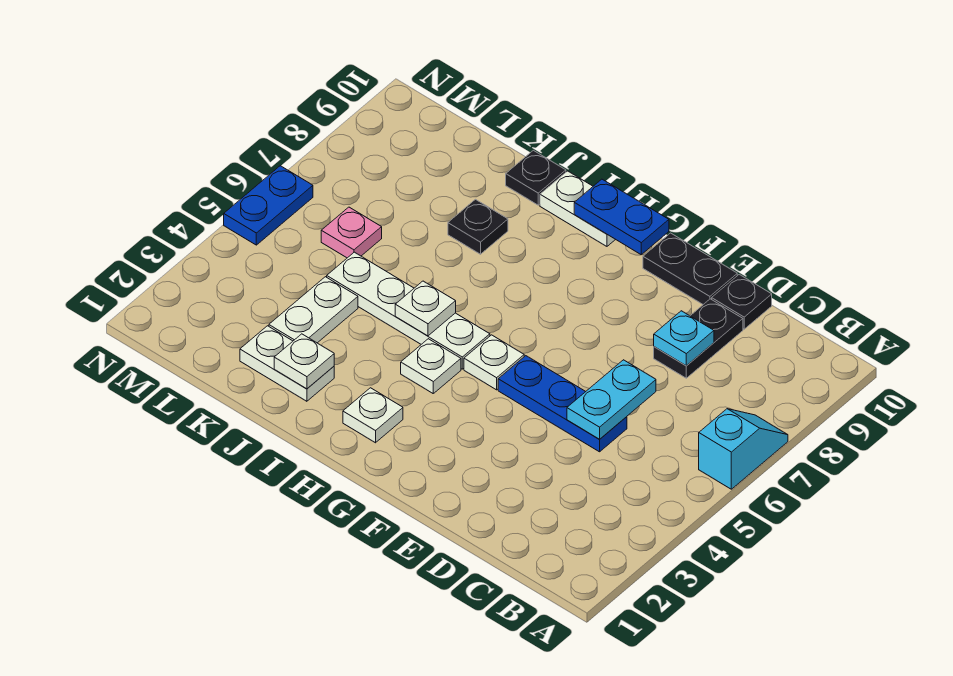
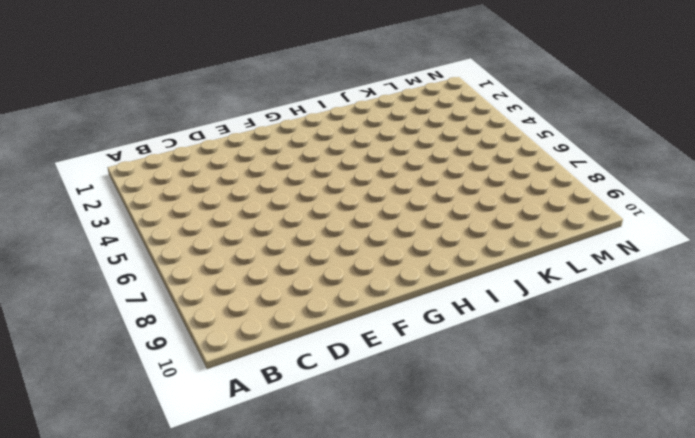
none -> cyan slope A6:A7 level 1 top 6
none -> blue plate D5:F5 level 1
none -> black plate D8:D9 level 1

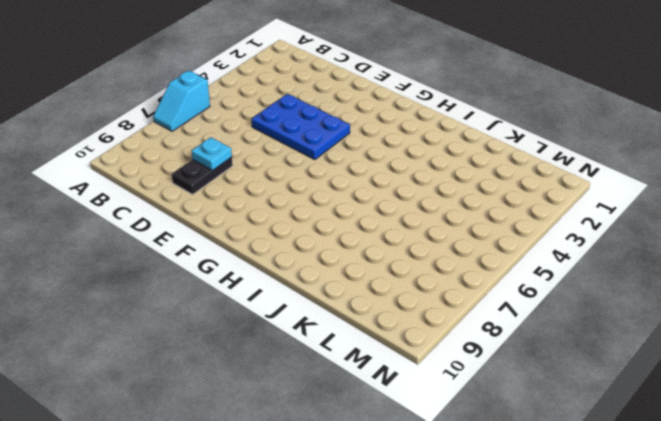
blue plate D4:F5 level 1 -> blue plate D5:F5 level 1
none -> black plate D10 level 1
none -> black plate E10:F10 level 1
none -> white plate G5 level 1

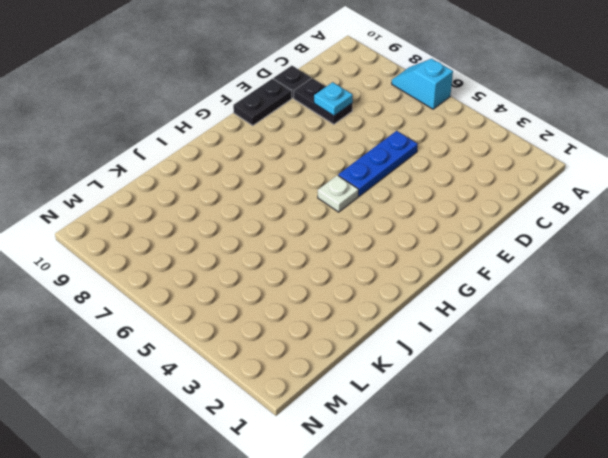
none -> white plate H2 level 1
none -> white plate H4 level 1
none -> white plate H5:K5 level 1

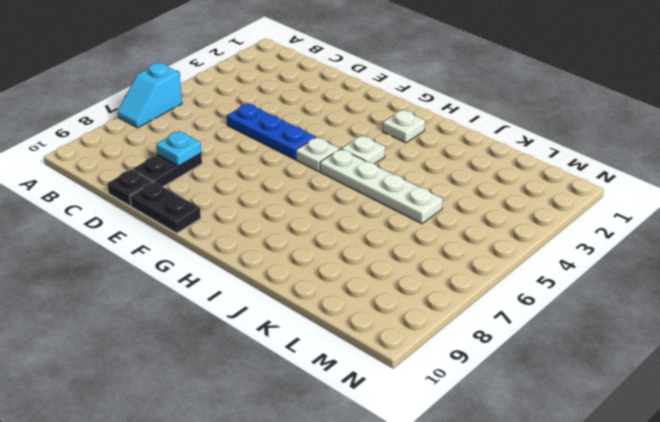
none -> white plate H10:I10 level 1
none -> white plate J2:K2 level 1
none -> black plate J8 level 1

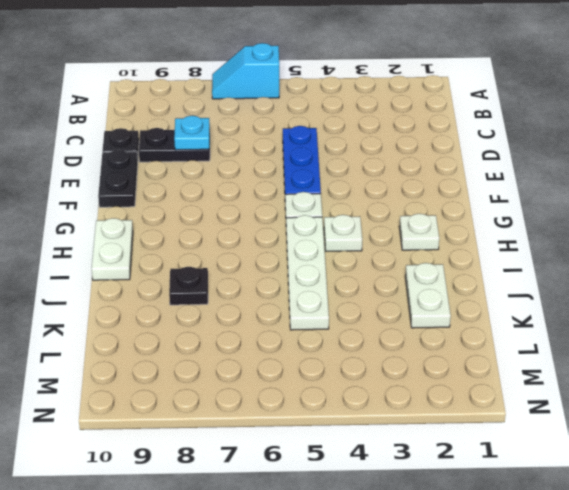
none -> black plate J10 level 1
none -> white plate K3:K4 level 1
none -> pink plate L6 level 1

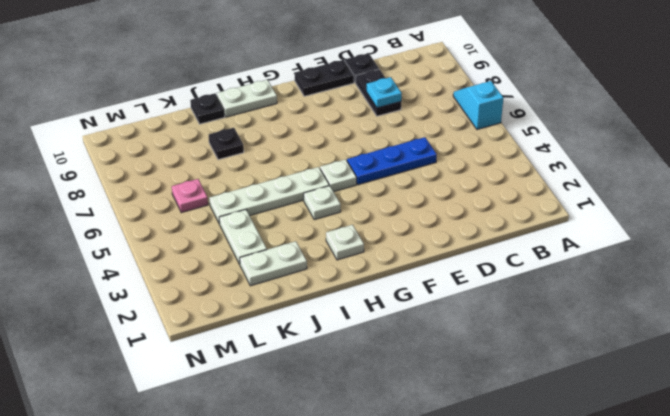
none -> blue plate N5:N6 level 1
none -> cyan plate D5:D6 level 2
none -> blue plate G10:H10 level 2

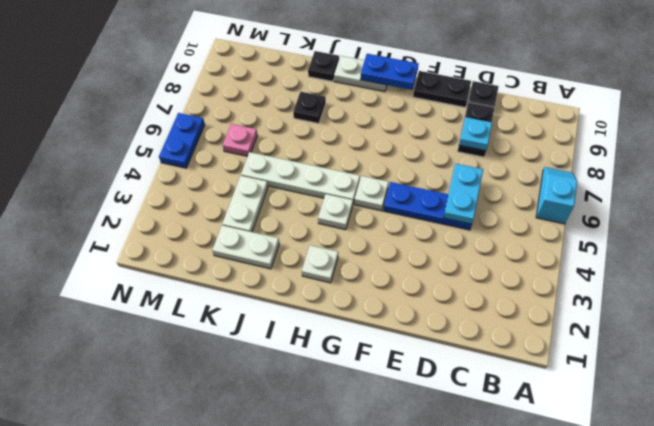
none -> white plate I5 level 2
none -> white plate J2 level 2

